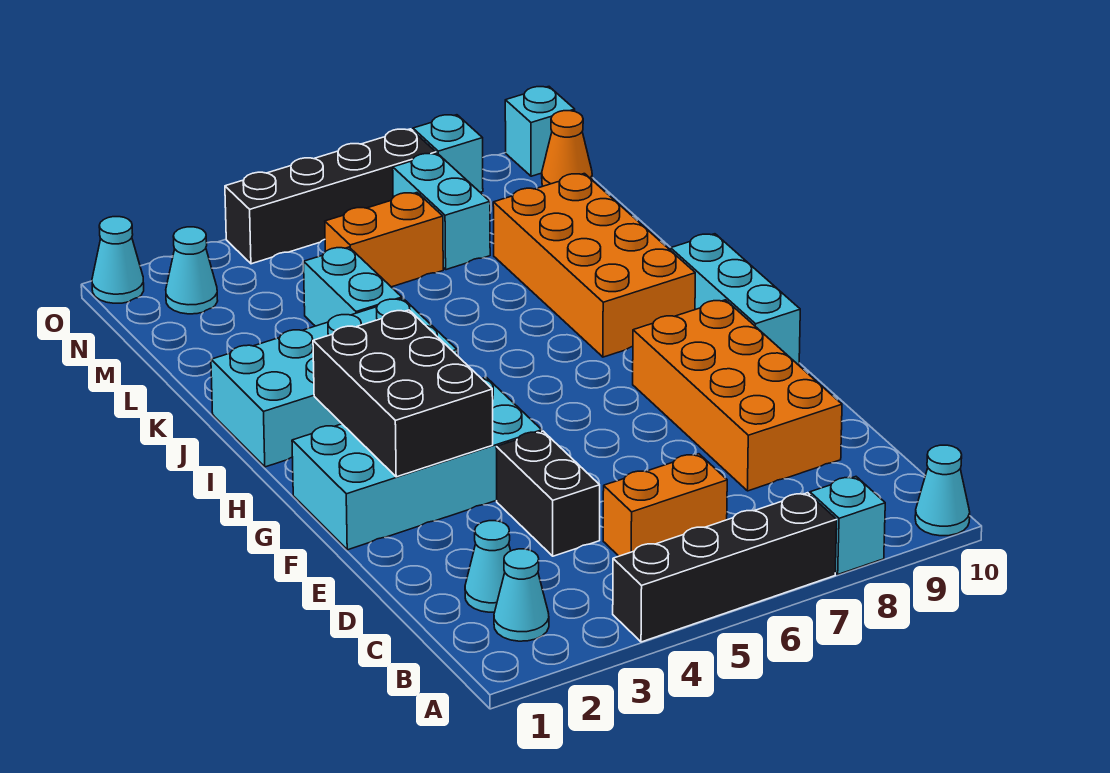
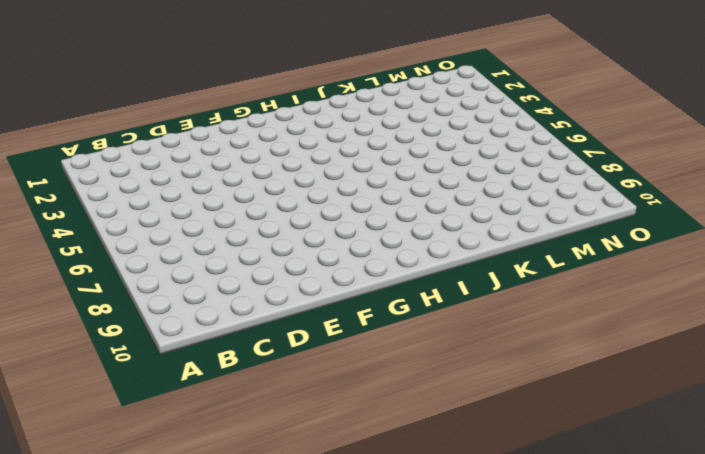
none -> black brick A4:A7 level 1
none -> cyan brick A8 level 1
none -> cyan cone A10 level 1

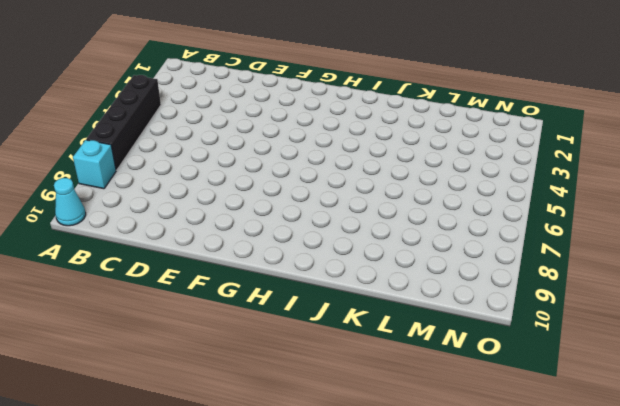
none -> cyan cone B2 level 1
none -> cyan cone C2 level 1
none -> orange brick C5:C6 level 1

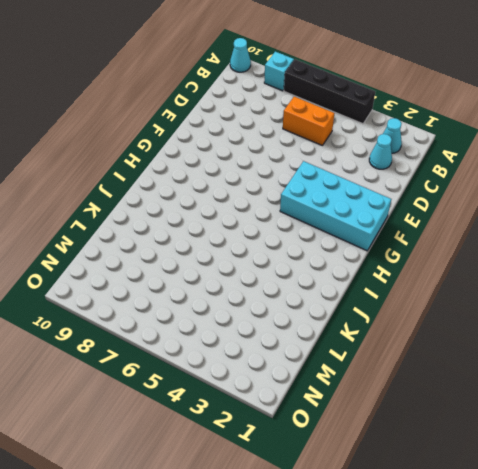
none -> black brick D4:E4 level 1
none -> orange brick D8:G9 level 1
none -> cyan brick G10:I10 level 1

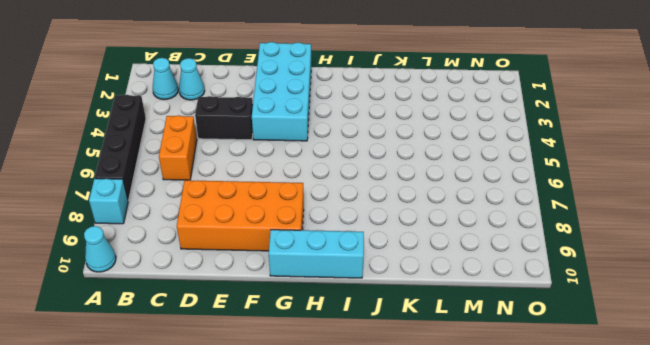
none -> cyan brick I1:J4 level 1
none -> orange brick I8:L9 level 1
none -> cyan brick K4:L4 level 1

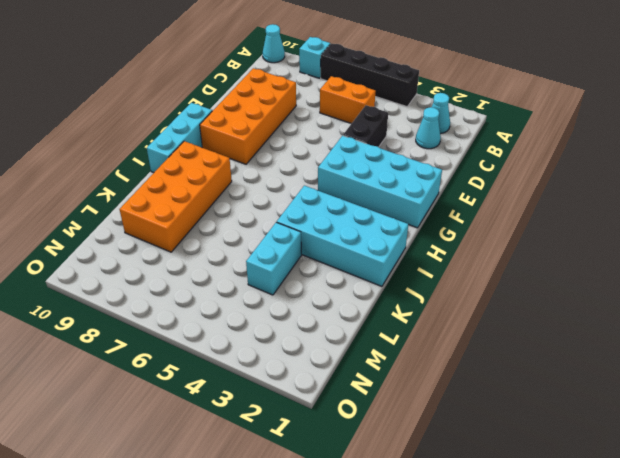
none -> orange brick M5:M6 level 1
none -> cyan brick M7:N7 level 1
none -> cyan cone N2 level 1

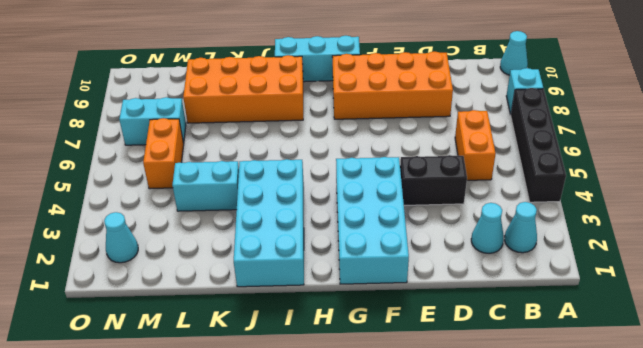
none -> orange cone N10 level 1
none -> cyan cone O1 level 1
none -> black brick O4:O7 level 1

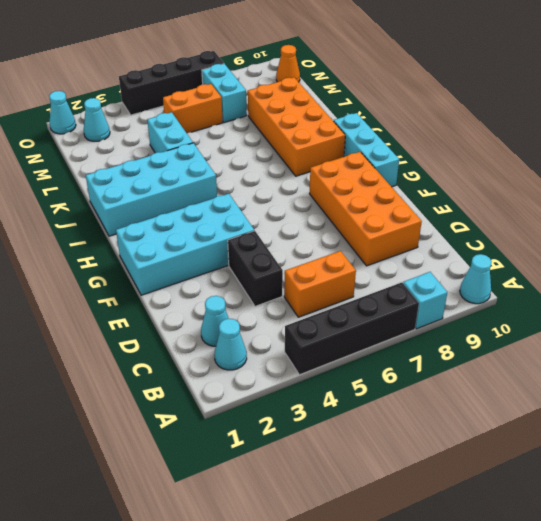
none -> cyan brick O8 level 1
none -> cyan brick O10 level 1
none -> black brick F2:H3 level 2

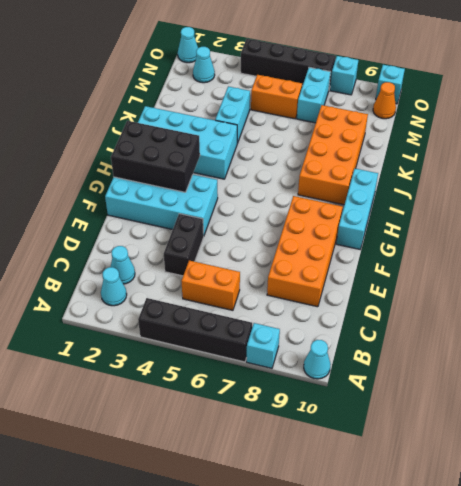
black brick G1:H3 level 2 -> black brick F2:H3 level 2

